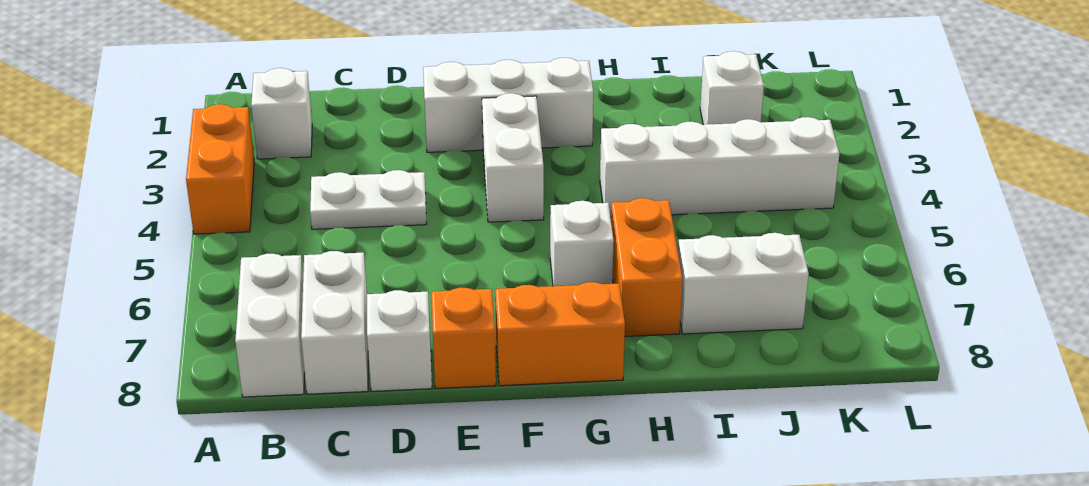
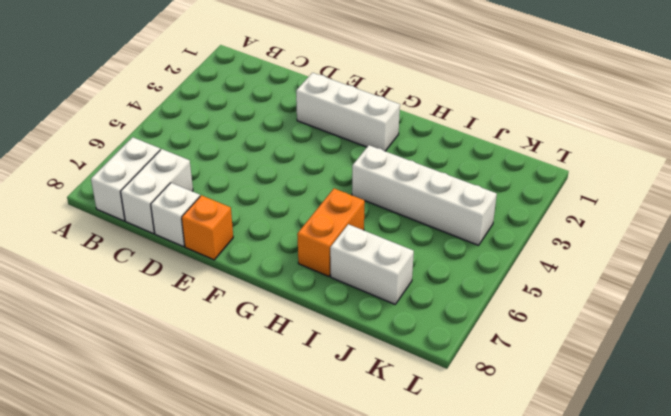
none -> orange brick A3:A4 level 1
none -> white brick B2 level 1
none -> white plate C4:D4 level 1

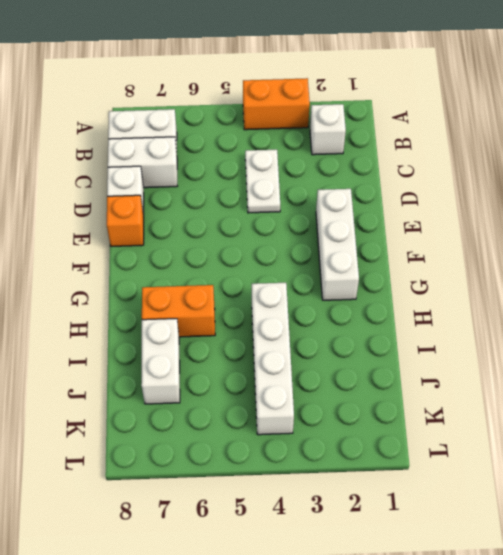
none -> white brick F3:F4 level 1
none -> orange brick F8:G8 level 1
none -> white brick G6 level 1

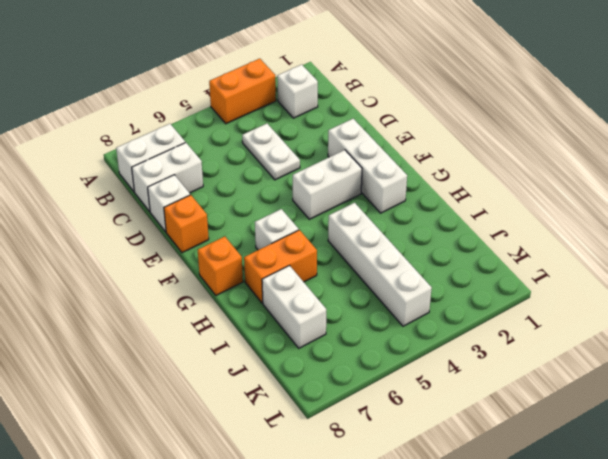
orange brick G8 level 1 -> orange brick F8:G8 level 1
none -> white brick J2 level 1

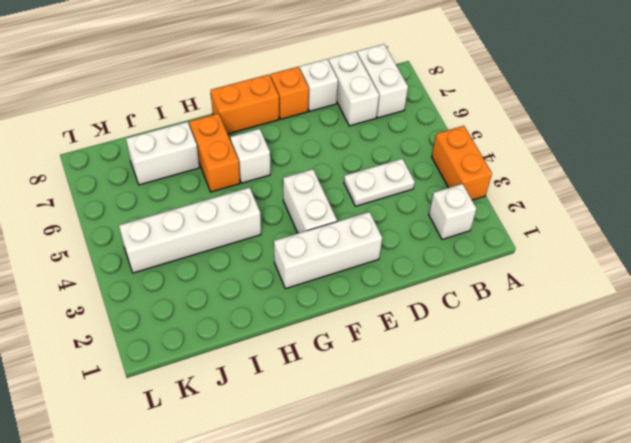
none -> white brick J2 level 1

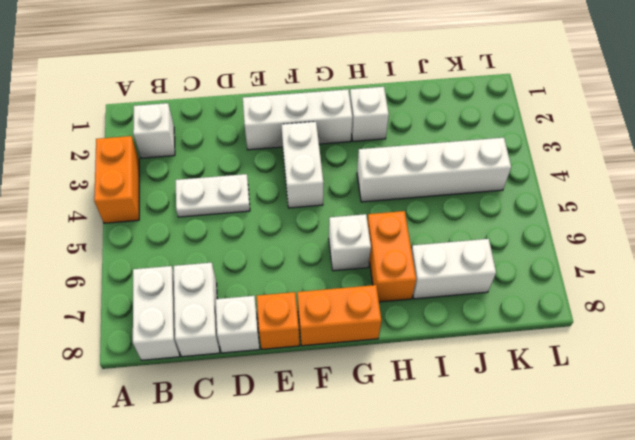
white brick H2 level 1 -> white brick J2 level 1

